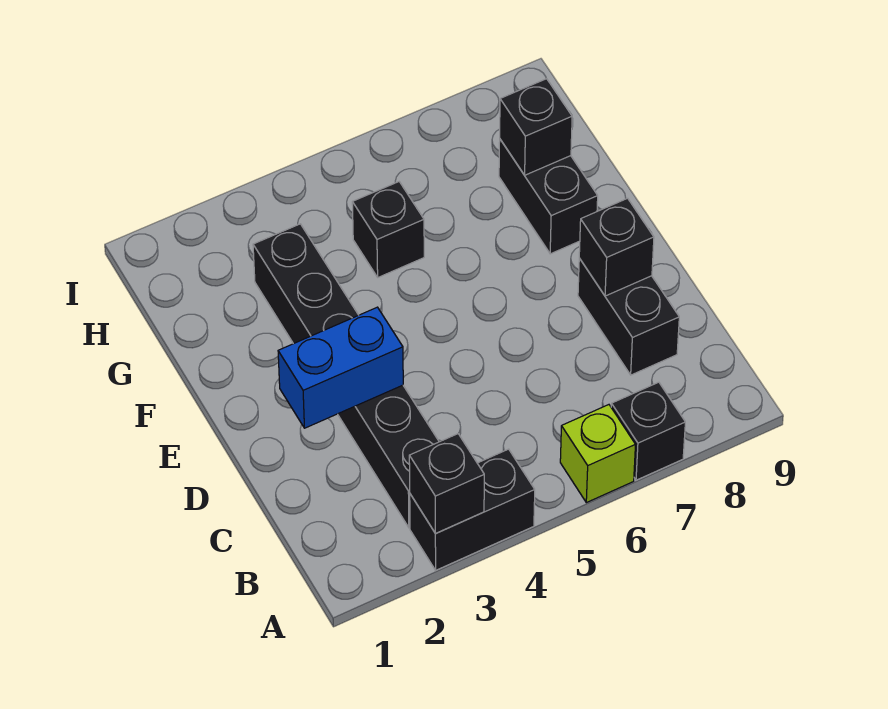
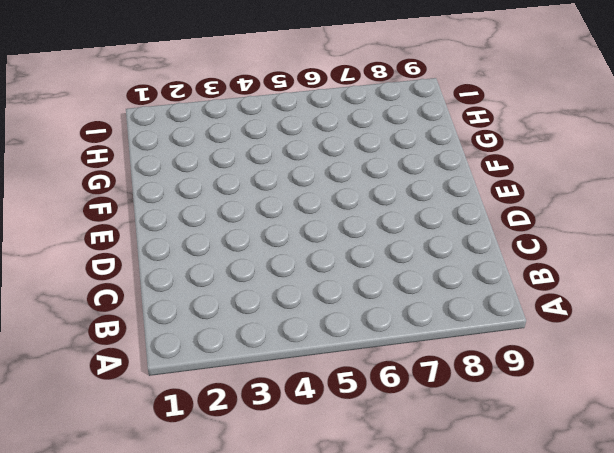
none -> black brick A3:A4 level 1
none -> lime brick A6 level 1

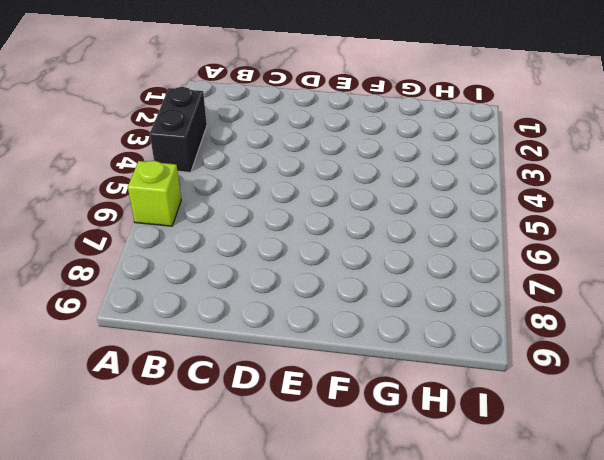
none -> black brick A7 level 1
none -> black brick B3:G3 level 1

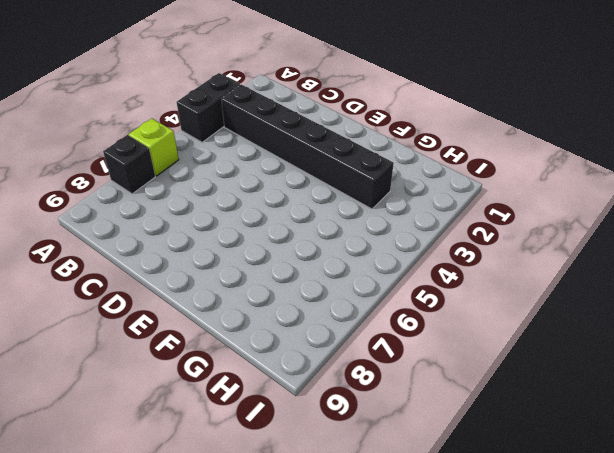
none -> black brick C8:D8 level 1
none -> black brick F8:G8 level 1

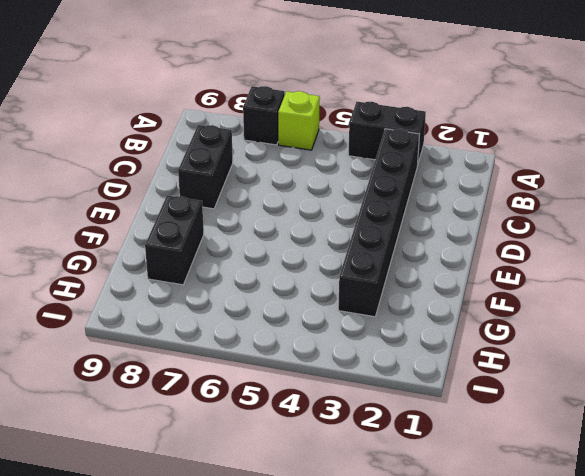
none -> black brick G5 level 1
none -> black brick A3 level 2

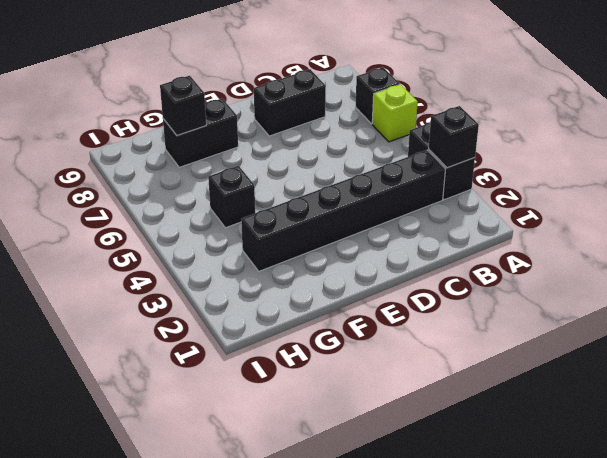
none -> blue brick D2:D3 level 2
none -> black brick D8 level 2

